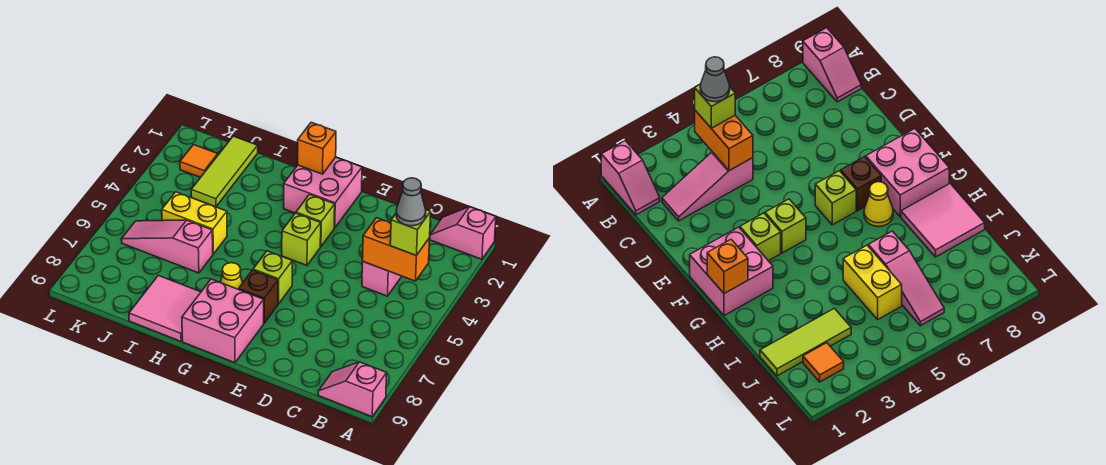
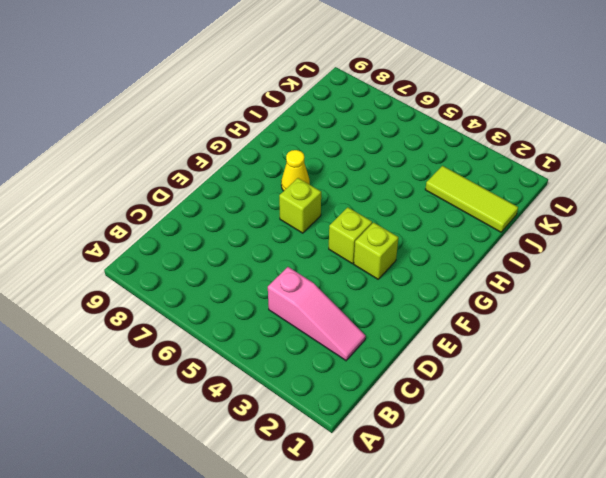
none -> pink slope A1:B1 level 1 top A
none -> pink slope A9:B9 level 1 top A
none -> pink brick F1:G2 level 1

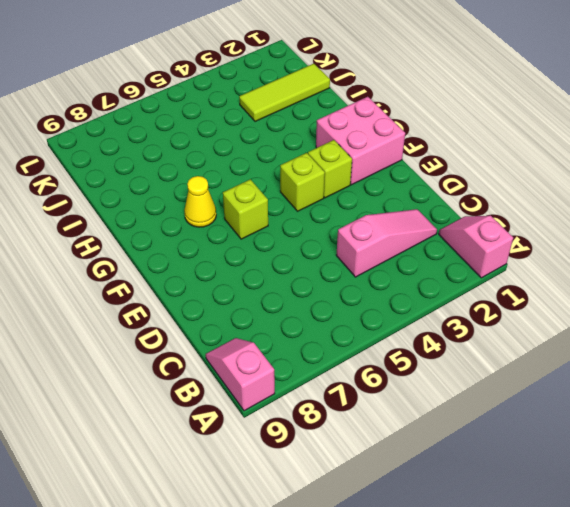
none -> brown brick F7 level 1
none -> pink brick F8:G9 level 1
none -> pink tile H8:I9 level 1

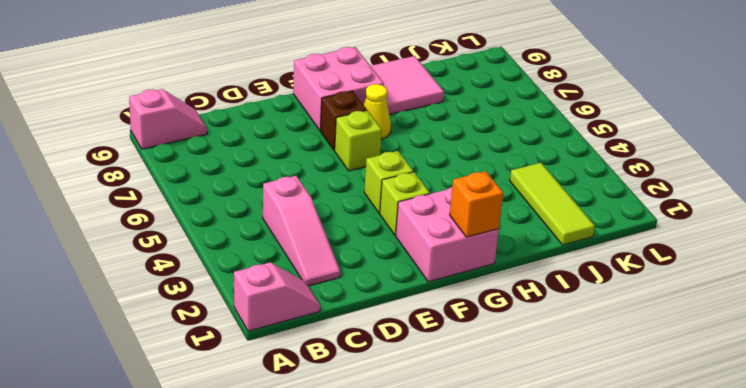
none -> yellow brick I5:J5 level 1
none -> pink slope I6:K6 level 1 top I
none -> orange tile K2 level 1

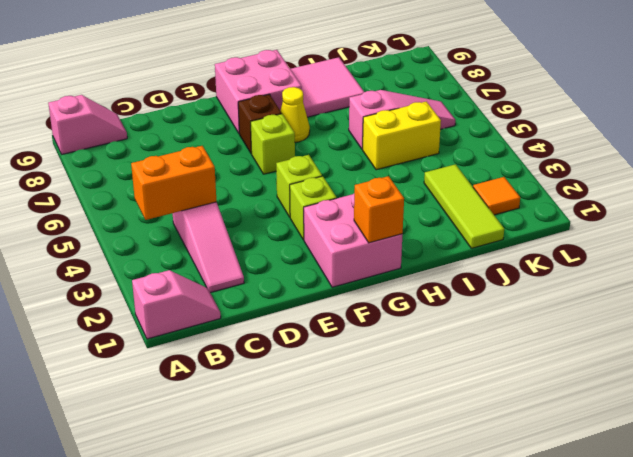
none -> lime brick B4 level 3
none -> grey cone B4 level 4

